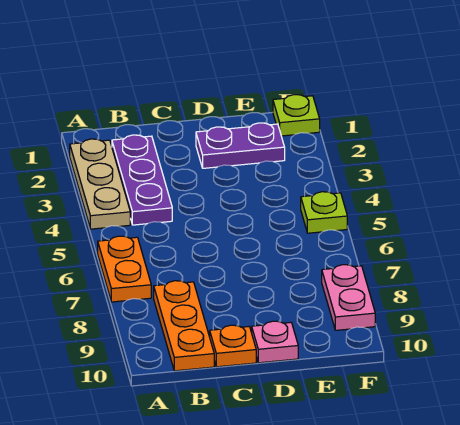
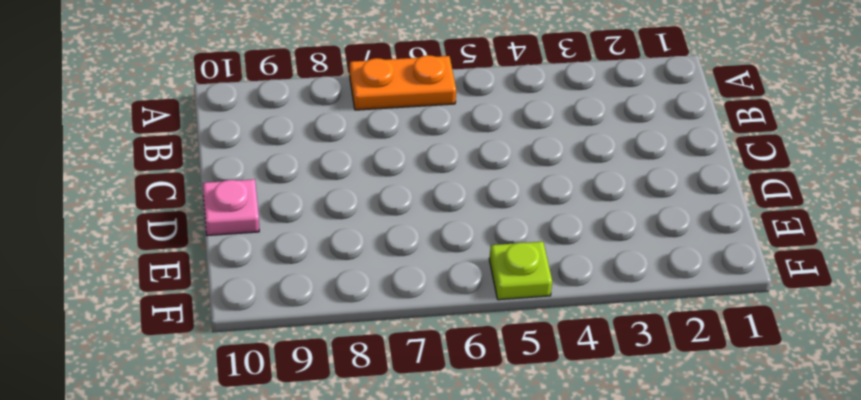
none -> tan plate A2:A4 level 1
none -> purple plate B2:B4 level 1

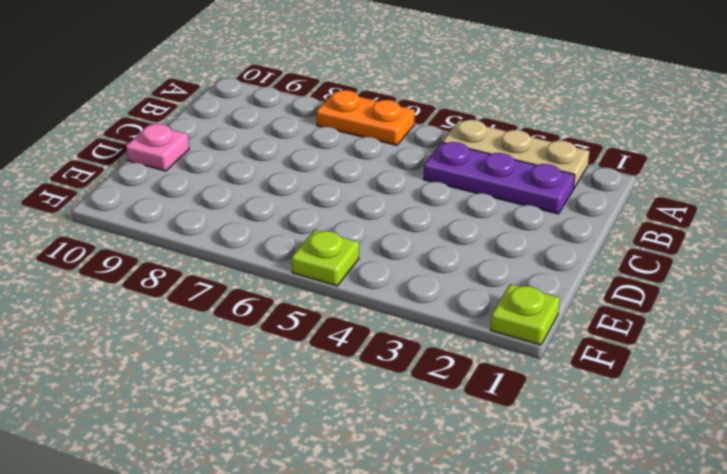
none -> orange plate B8:B10 level 1
none -> orange plate C10 level 1

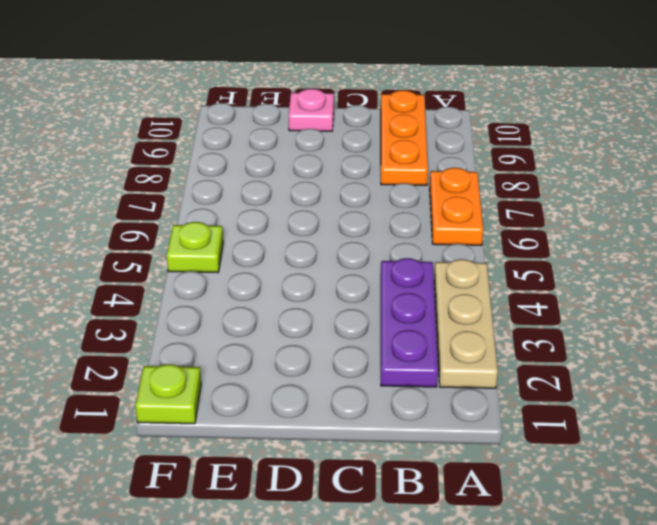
none -> orange plate C10 level 1
none -> purple plate D2:E2 level 1

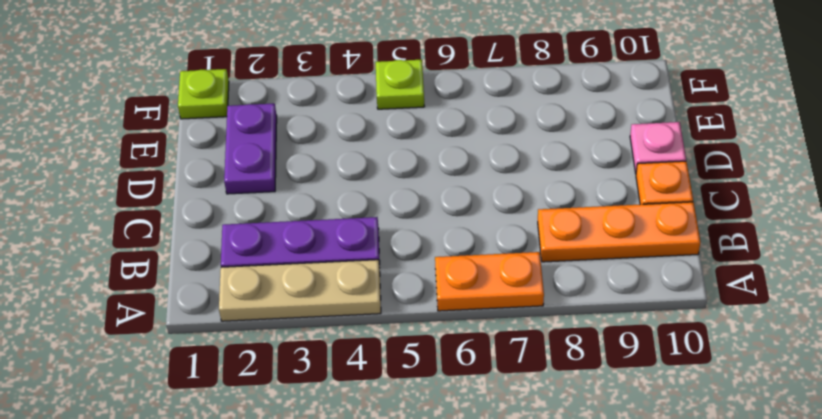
none -> pink plate F8:F9 level 1

